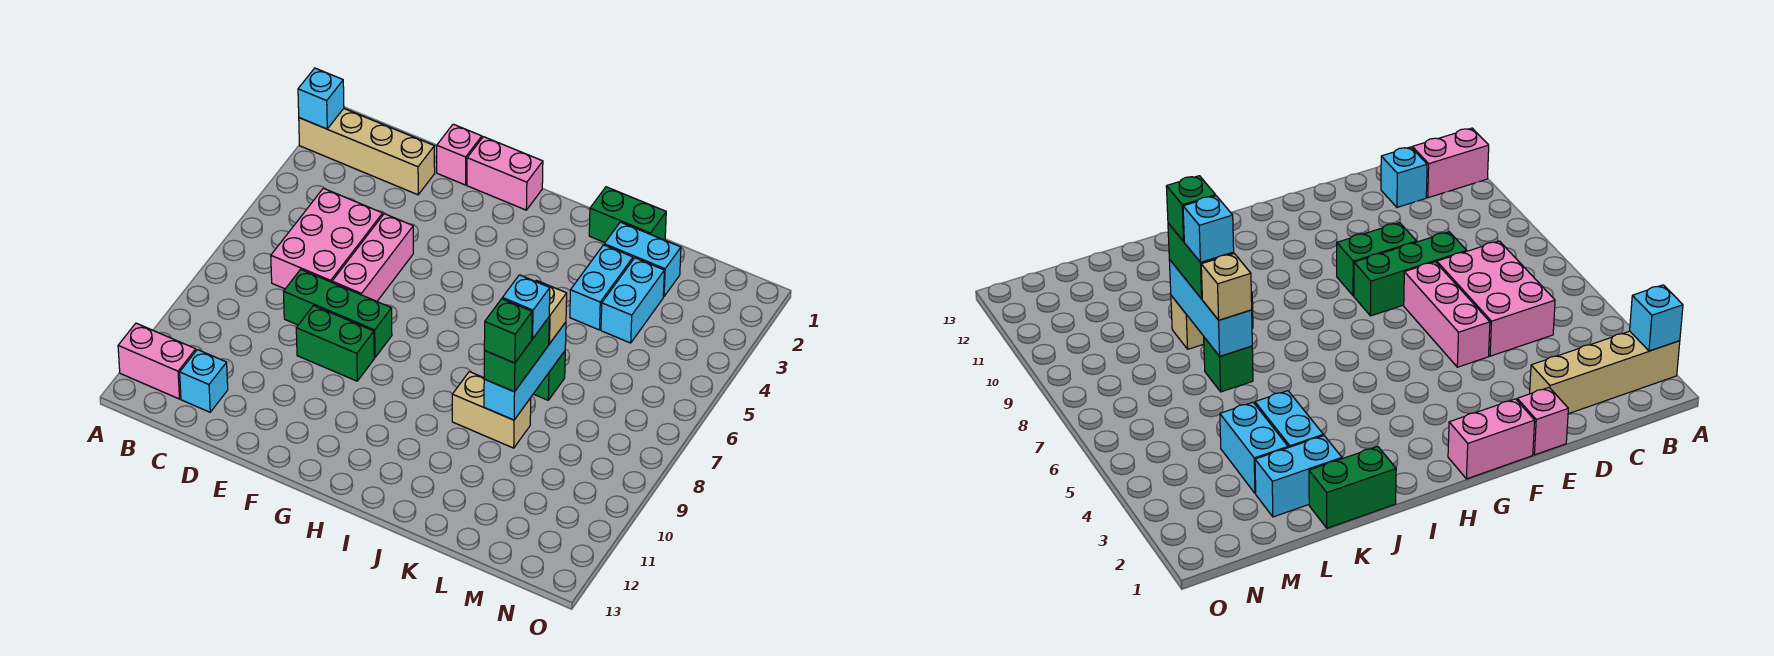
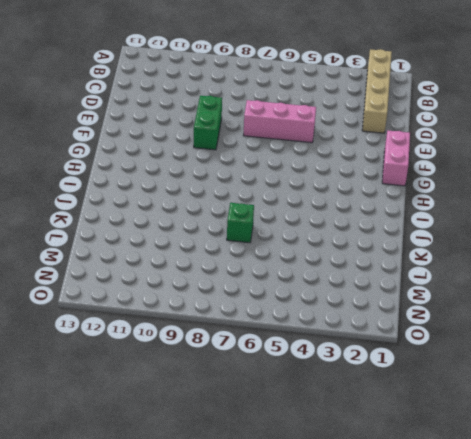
none -> pink brick A12:B12 level 1
none -> pink brick C5:D7 level 1
none -> cyan brick C12 level 1

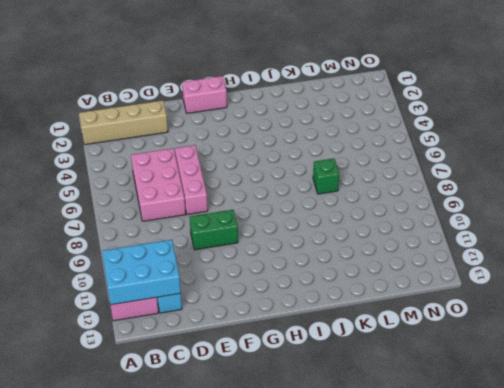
cyan brick A11:C12 level 2 -> none
none -> green brick D8:F8 level 1
none -> pink brick E1 level 1
none -> green brick J1:K1 level 1

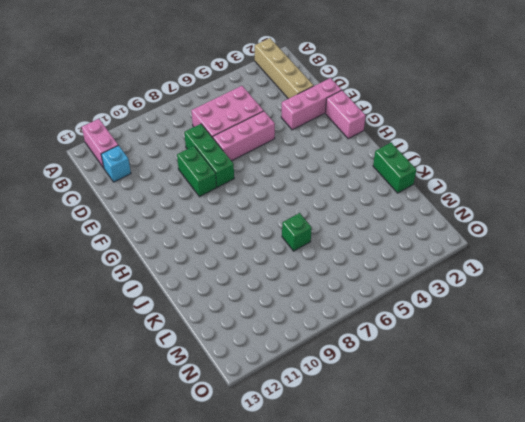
pink brick E1:E3 level 1 -> pink brick E1 level 1
none -> tan brick J9:K9 level 1
none -> cyan brick K2:L2 level 1
none -> cyan brick K3:K4 level 1

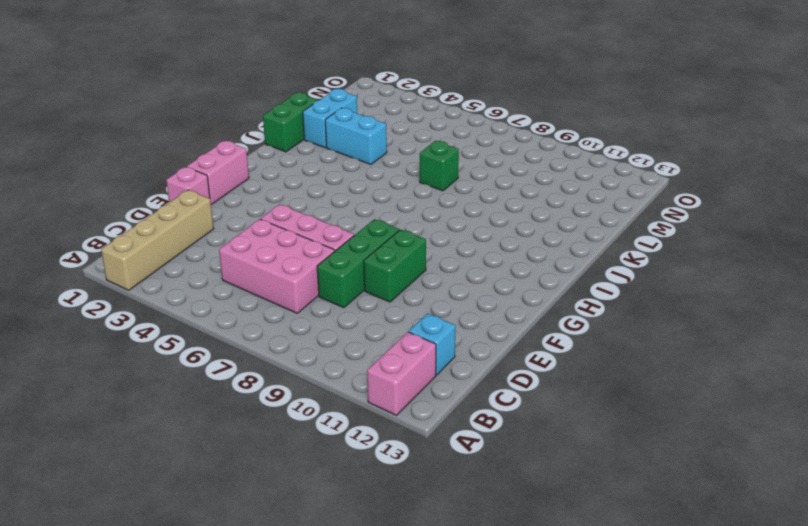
none -> tan brick J9:K9 level 1
none -> cyan brick L3:L4 level 1
none -> cyan brick A2 level 2

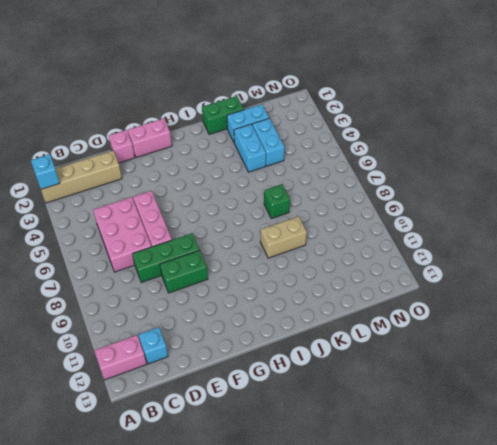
none -> cyan brick K7:K9 level 2
none -> tan brick K7 level 3
none -> green brick K8:K9 level 3

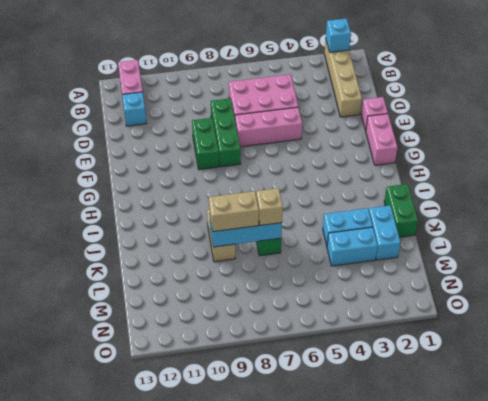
tan brick K8:K9 level 3 -> green brick K8:K9 level 3
none -> cyan brick K8 level 4
none -> green brick K9 level 4

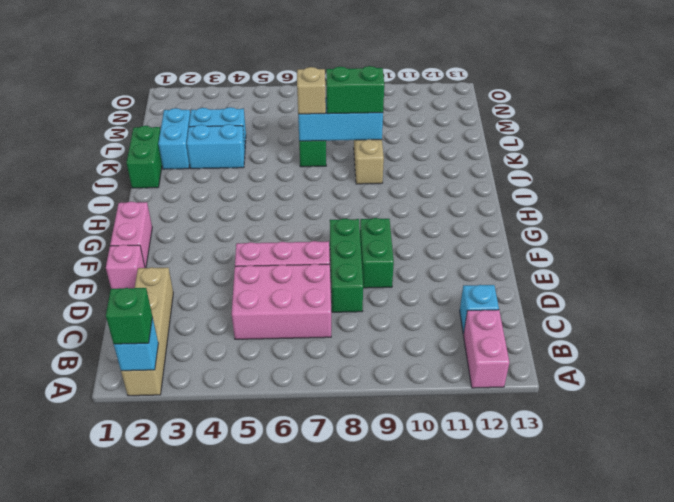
green brick A2 level 3 -> green brick K9 level 4
none -> cyan brick K8 level 4

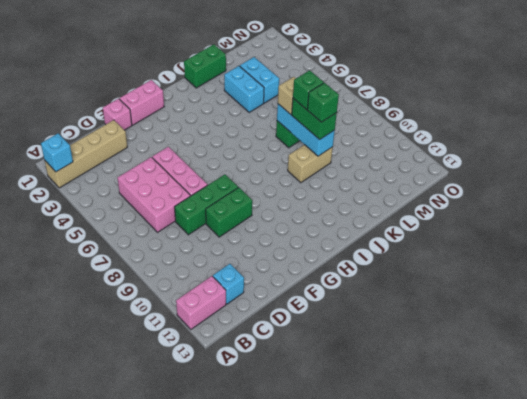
green brick K8 level 4 -> cyan brick K8 level 4
none -> cyan brick K2:L2 level 1

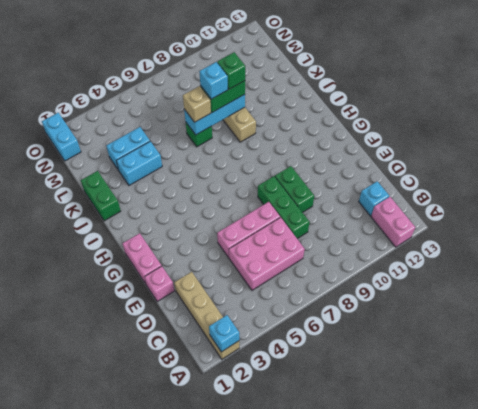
cyan brick N1:O1 level 1 -> cyan brick K2:L2 level 1

